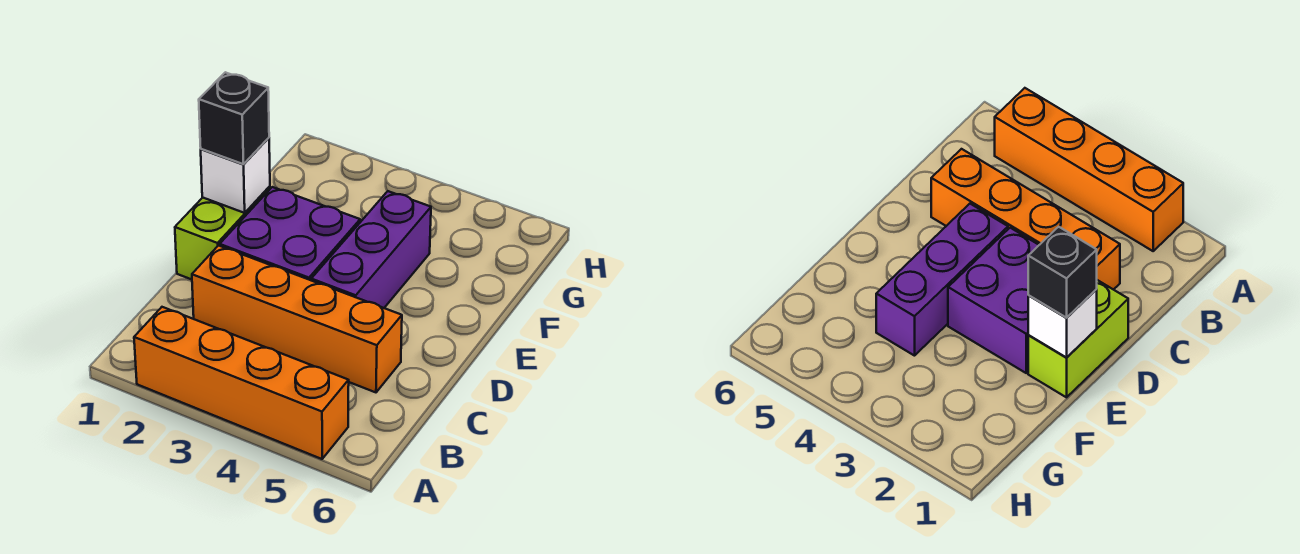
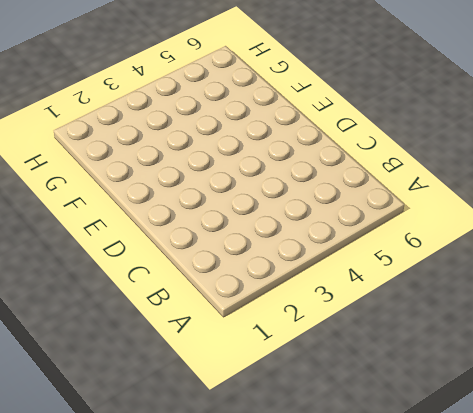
none -> orange brick A2:A5 level 1
none -> orange brick C2:C5 level 1

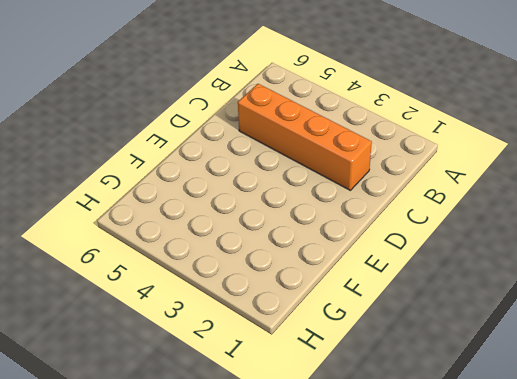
none -> orange brick A2:A5 level 1
none -> lime brick D1:E1 level 1

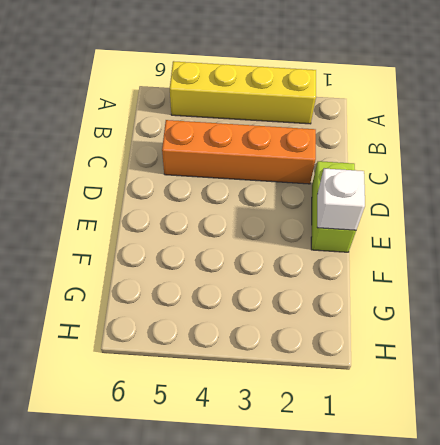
yellow brick A2:A5 level 1 -> orange brick A2:A5 level 1
none -> purple brick D2:E3 level 1
none -> purple brick D4:F4 level 1

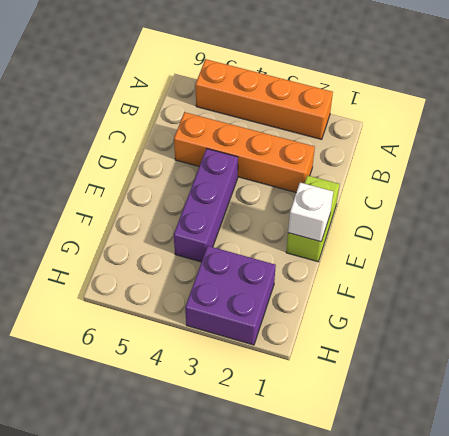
purple brick G2:H3 level 1 -> purple brick D2:E3 level 1
none -> black brick E1 level 3

